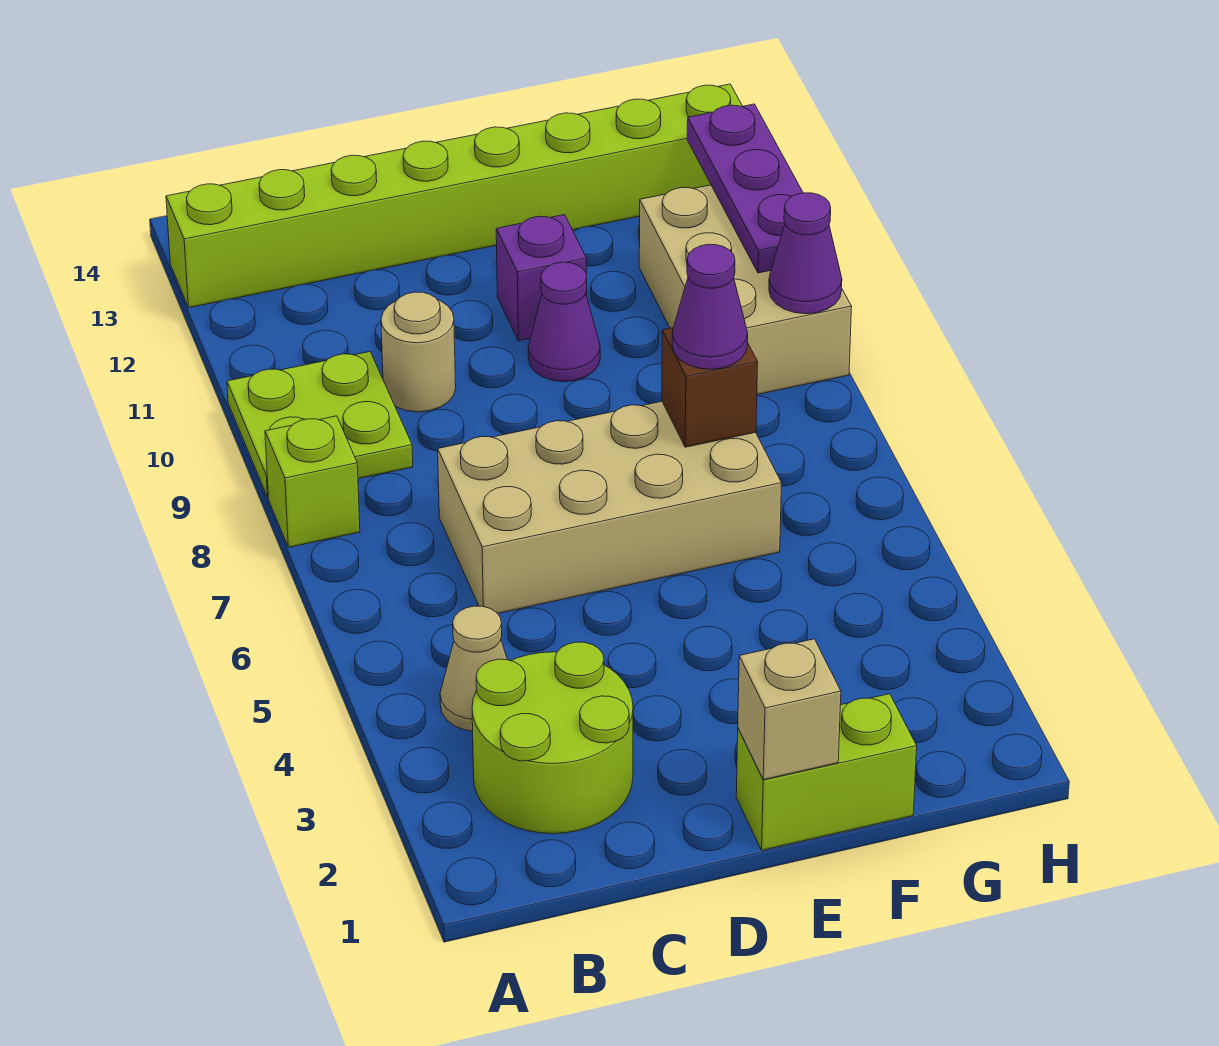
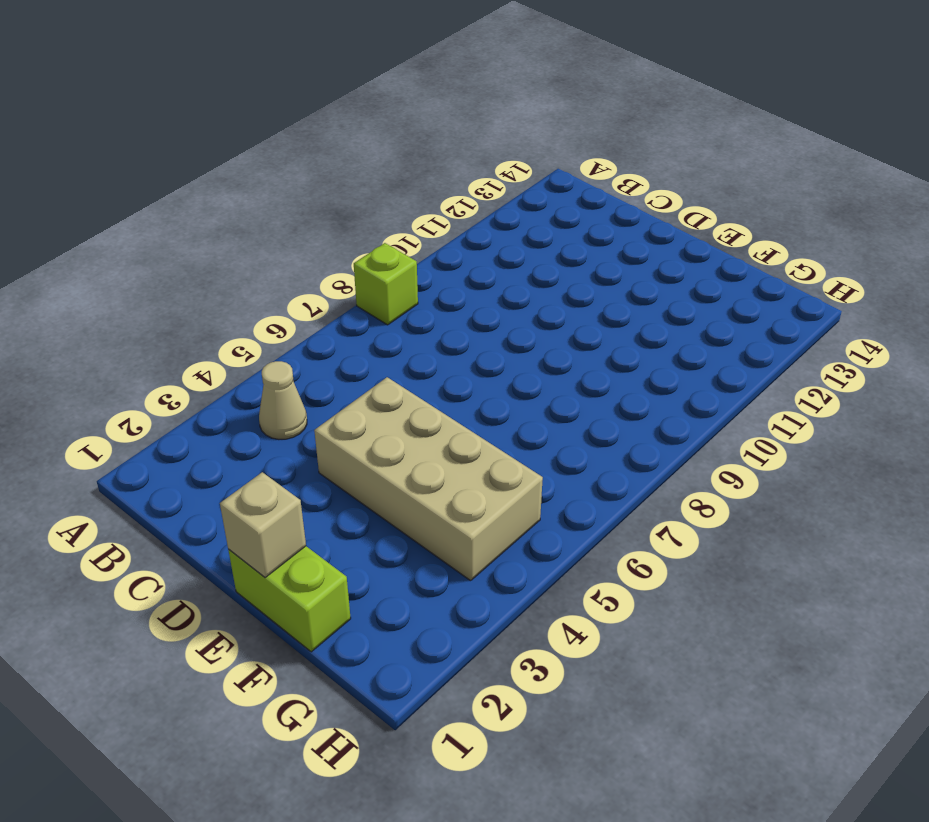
tan brick D4:G5 level 1 -> tan brick C6:F7 level 1
none -> lime plate A9:B10 level 1
none -> lime brick A13:H13 level 1
none -> lime round brick B2:C3 level 1

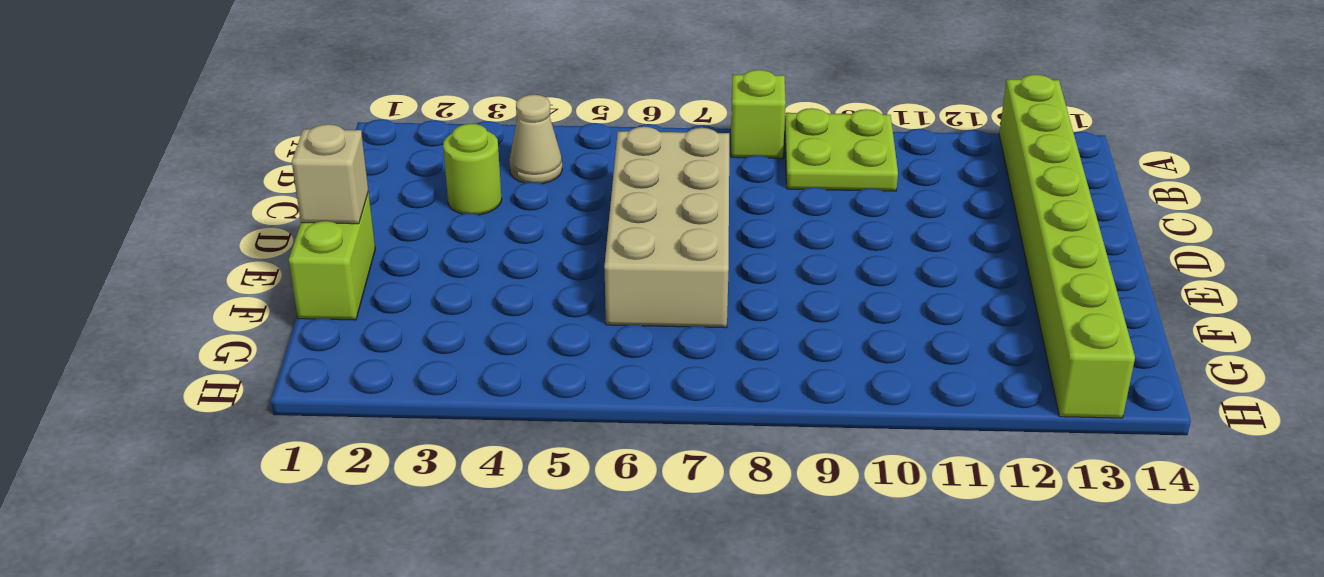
lime round brick C3 level 1 -> lime round brick B2:C3 level 1
none -> tan round brick C10 level 1
none -> purple cone E10 level 1
none -> purple brick E11 level 1

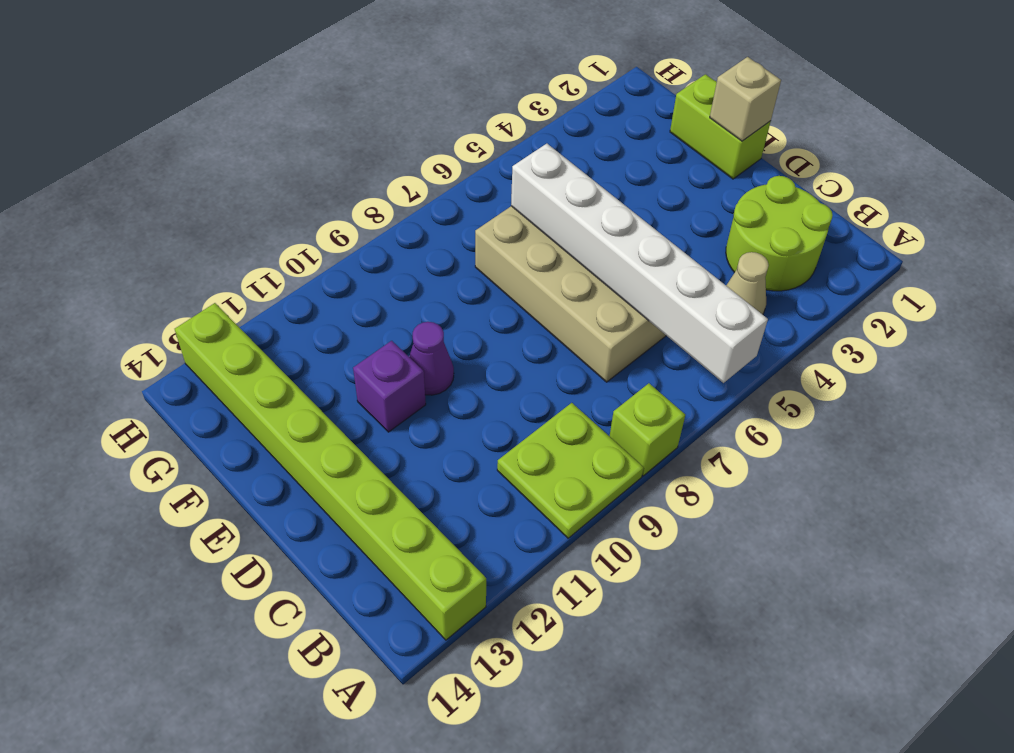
white brick A6:F6 level 2 -> none
none -> tan round brick C10 level 1
none -> tan brick G9:H11 level 1
none -> brown brick F7 level 2

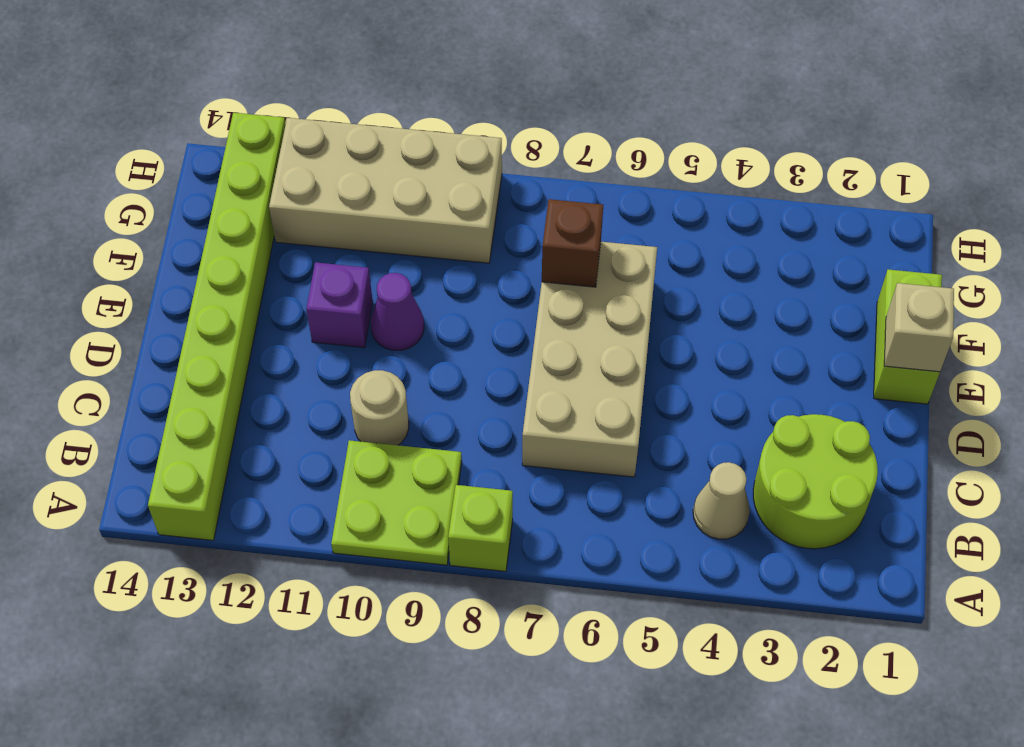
tan brick G9:H12 level 1 -> tan brick G9:H11 level 1
none -> purple cone H9 level 2
none -> purple plate H10:H12 level 2
none -> purple cone F7 level 3

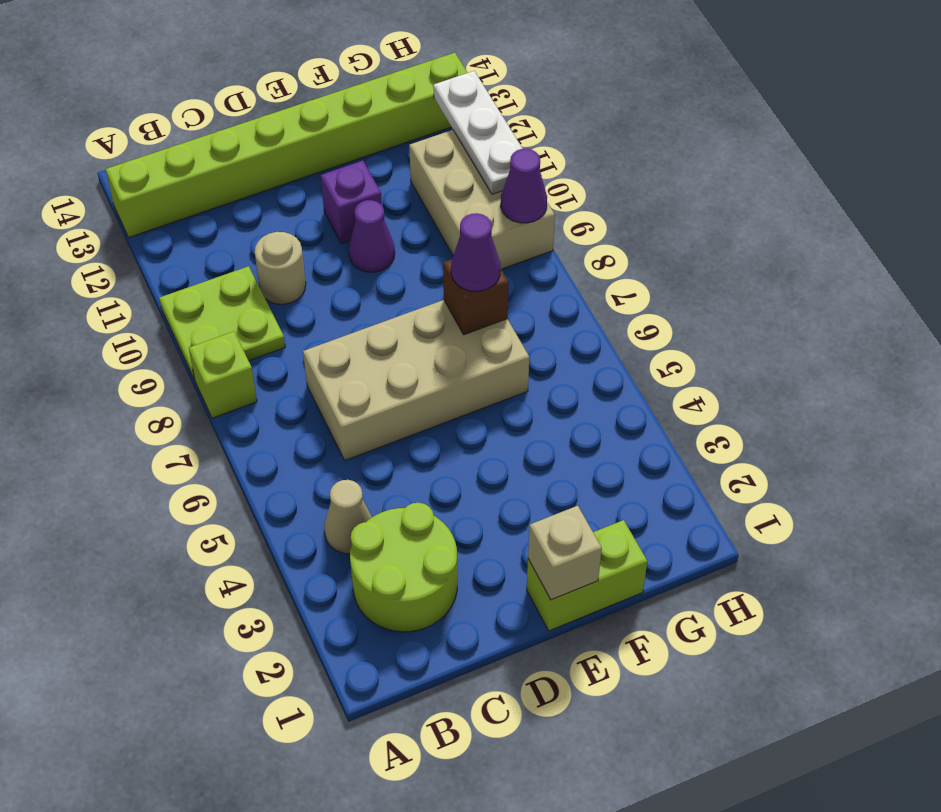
white plate H10:H12 level 2 -> purple plate H10:H12 level 2

